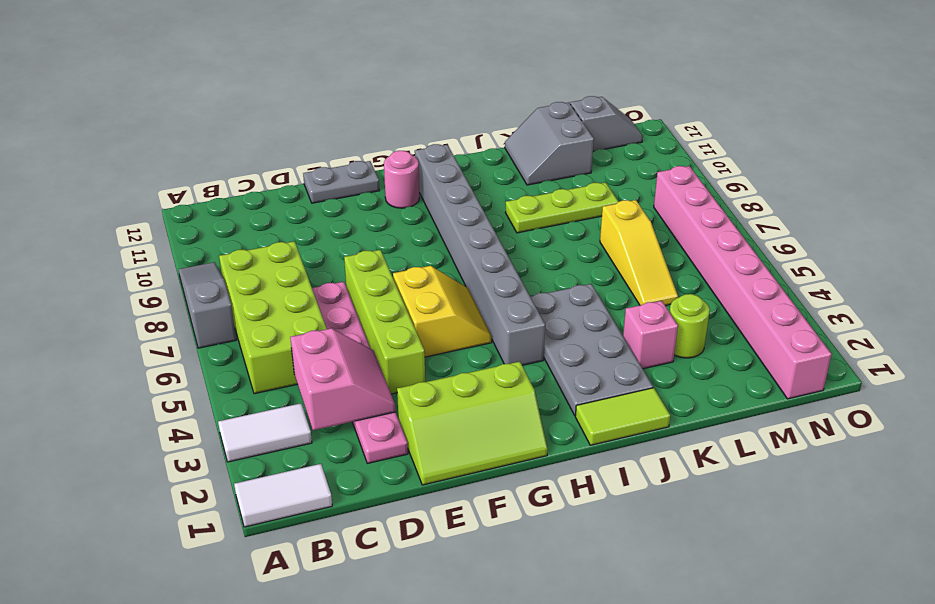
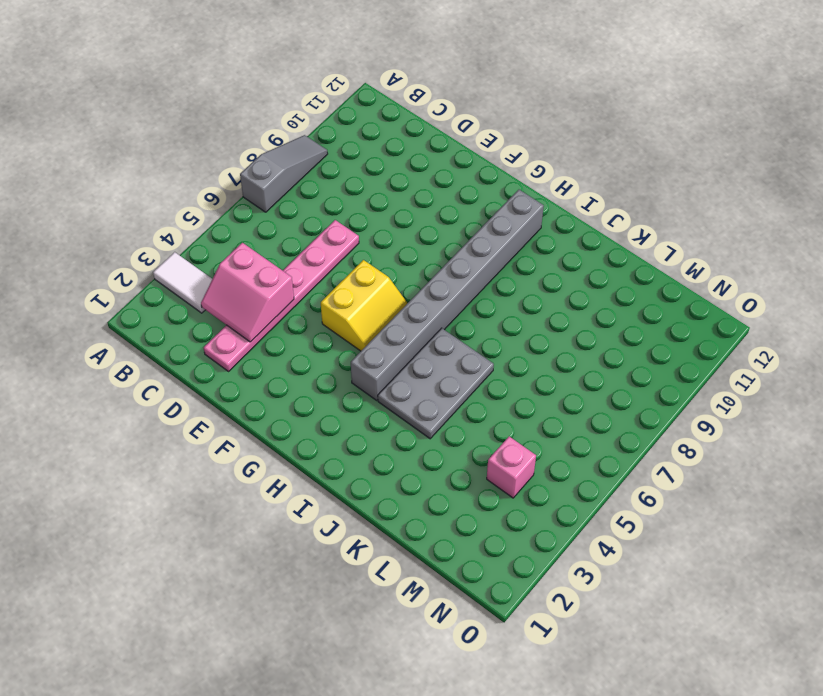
pink slope C3:D4 level 2 top 4 -> pink slope C3:D4 level 2 top C
grey plate I4:J6 level 1 -> grey plate I2:J5 level 1
pink brick M4 level 1 -> pink brick K3 level 1
none -> white tile A1:B1 level 1
none -> lime brick B5:C8 level 1
none -> lime slope E1:G2 level 1 top 2

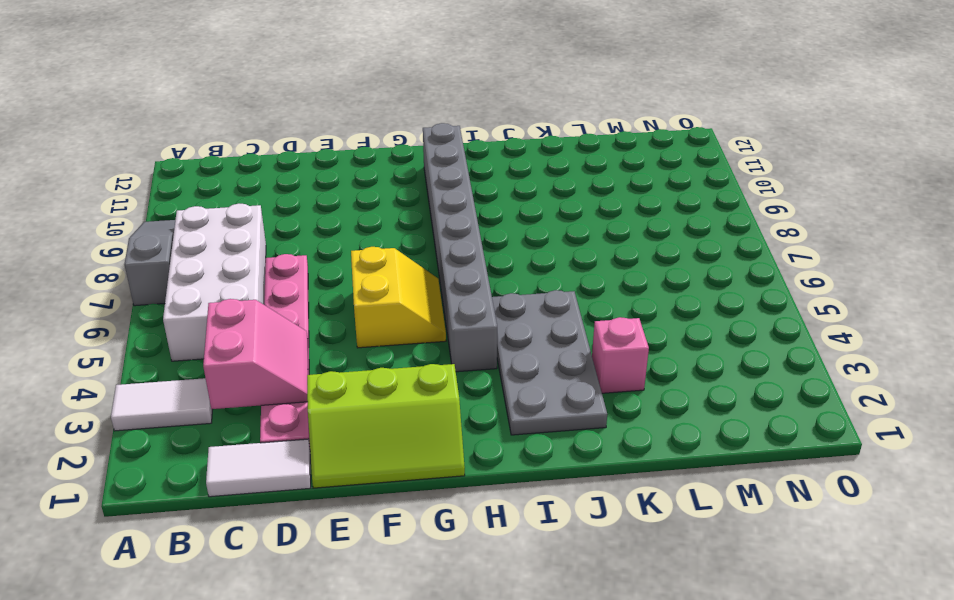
white brick B5:C8 level 1 -> lime brick B5:C8 level 1
white tile C1:D1 level 1 -> white tile A1:B1 level 1
none -> lime brick E4:E7 level 1
none -> grey plate E12:F12 level 1
none -> pink round brick G11 level 1

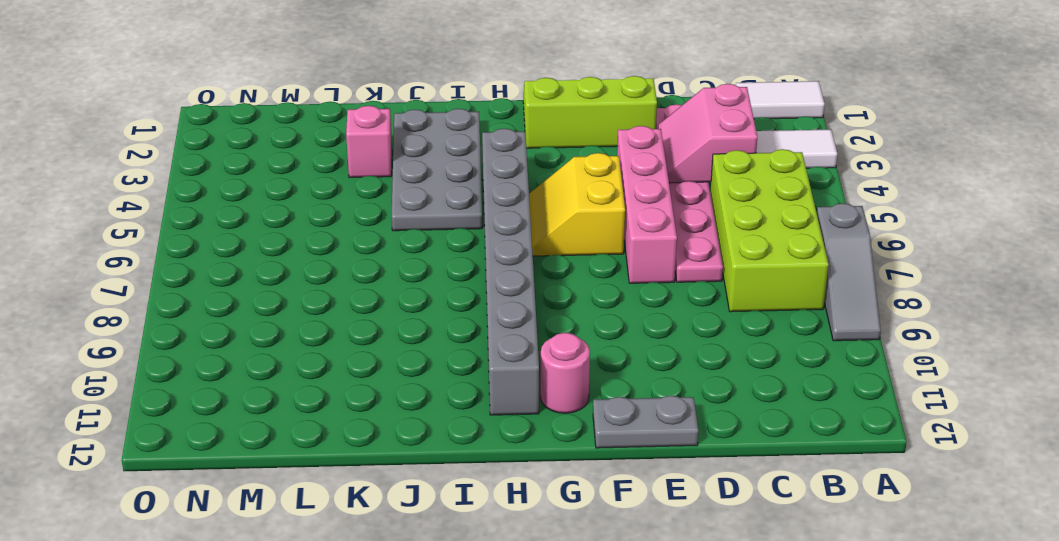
pink brick E4:E7 level 1 -> lime brick E4:E7 level 1
none -> lime tile I1:J1 level 1
none -> lime plate J9:L9 level 1
none -> grey slope K11:L12 level 1 top L

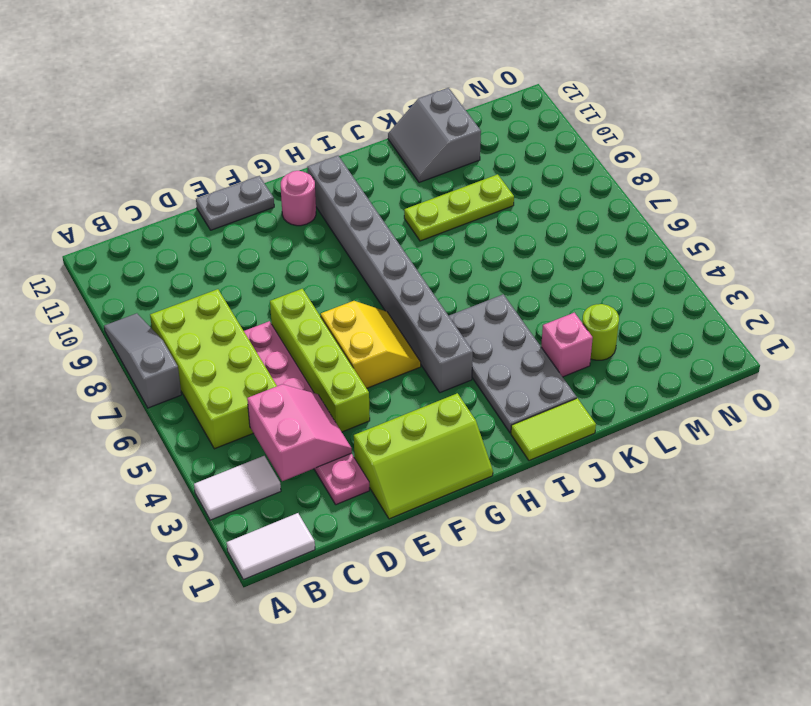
none -> yellow slope L5:L7 level 1 top 7
none -> grey slope M12:N12 level 1 top M
none -> pink brick N1:N8 level 1

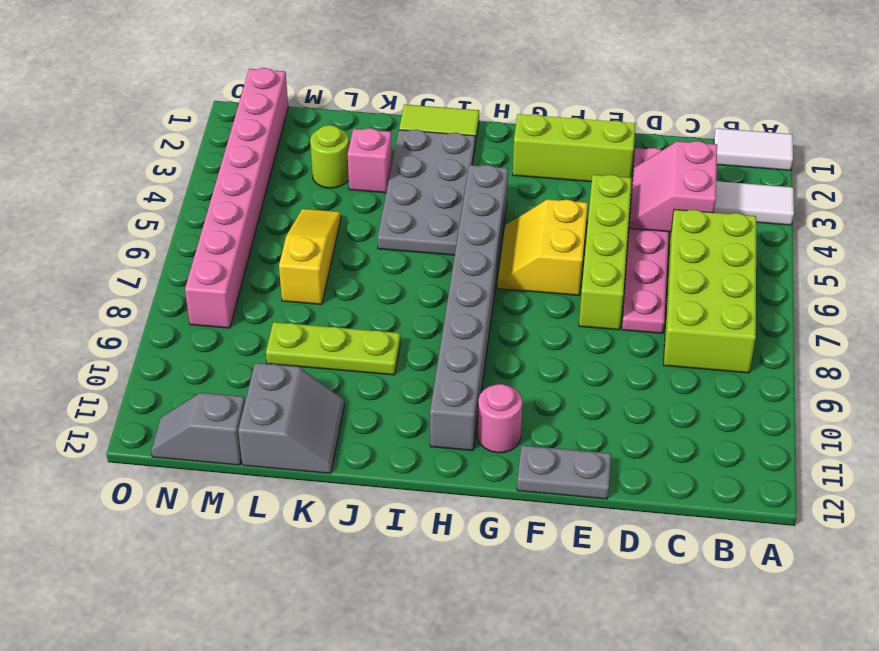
none -> grey slope A7:A9 level 1 top 7

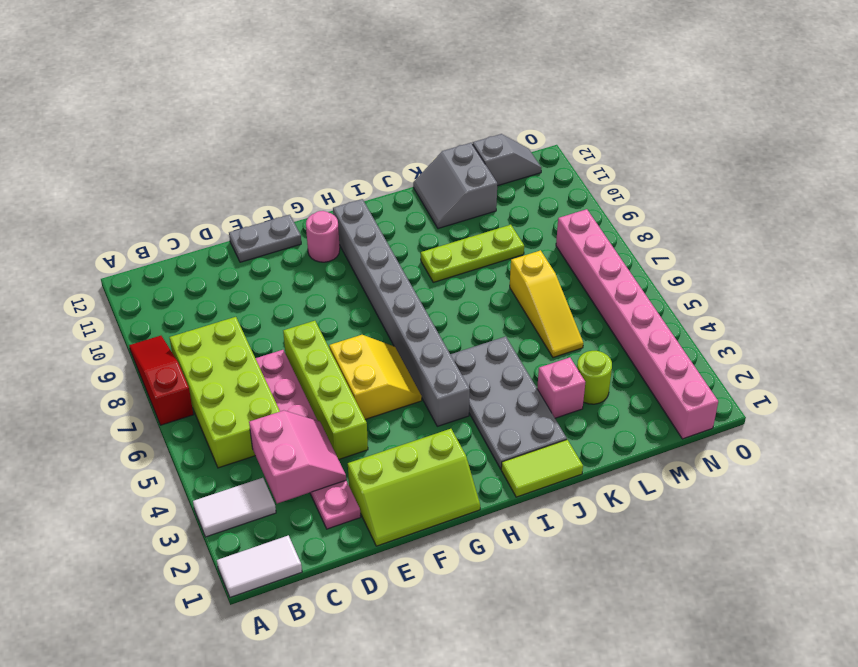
red slope A7:A9 level 1 top 7 -> grey slope A7:A9 level 1 top 7

